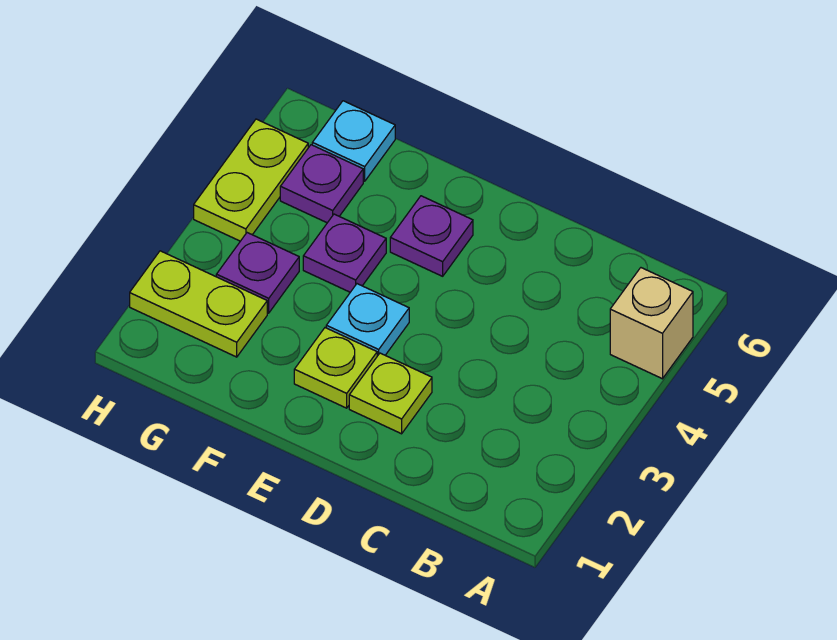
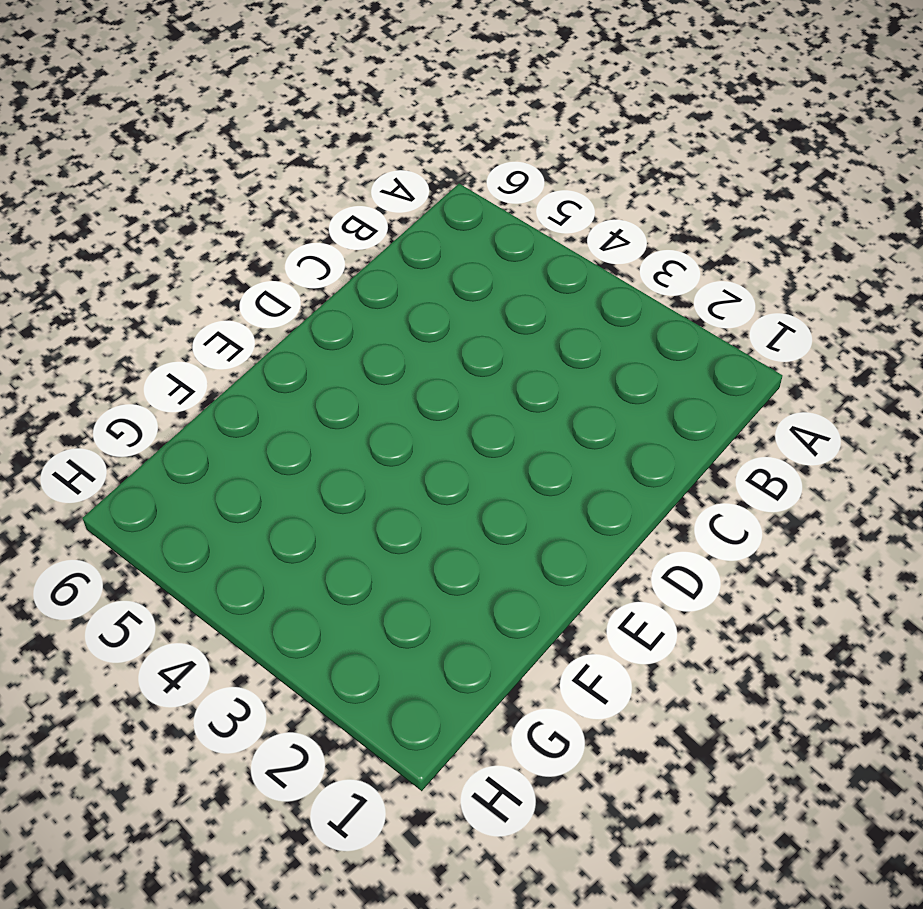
none -> tan brick A5 level 1
none -> lime plate D2 level 1

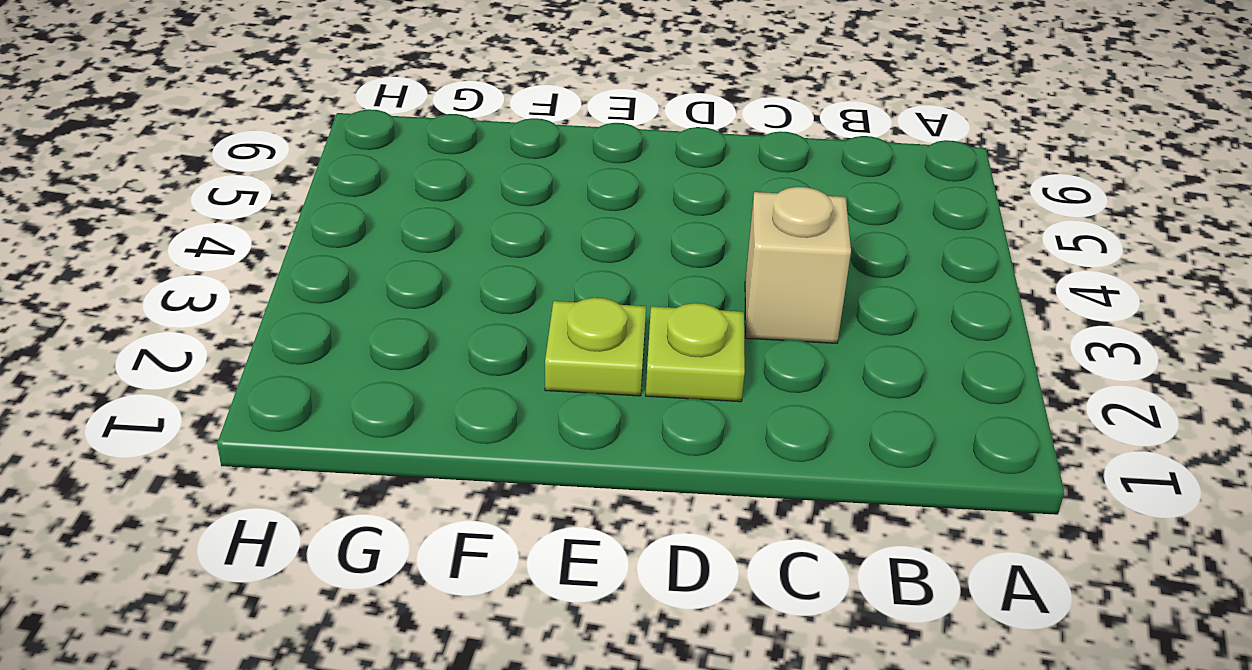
tan brick C3 level 1 -> tan brick A5 level 1
none -> cyan plate E3 level 1
none -> purple plate E5 level 1

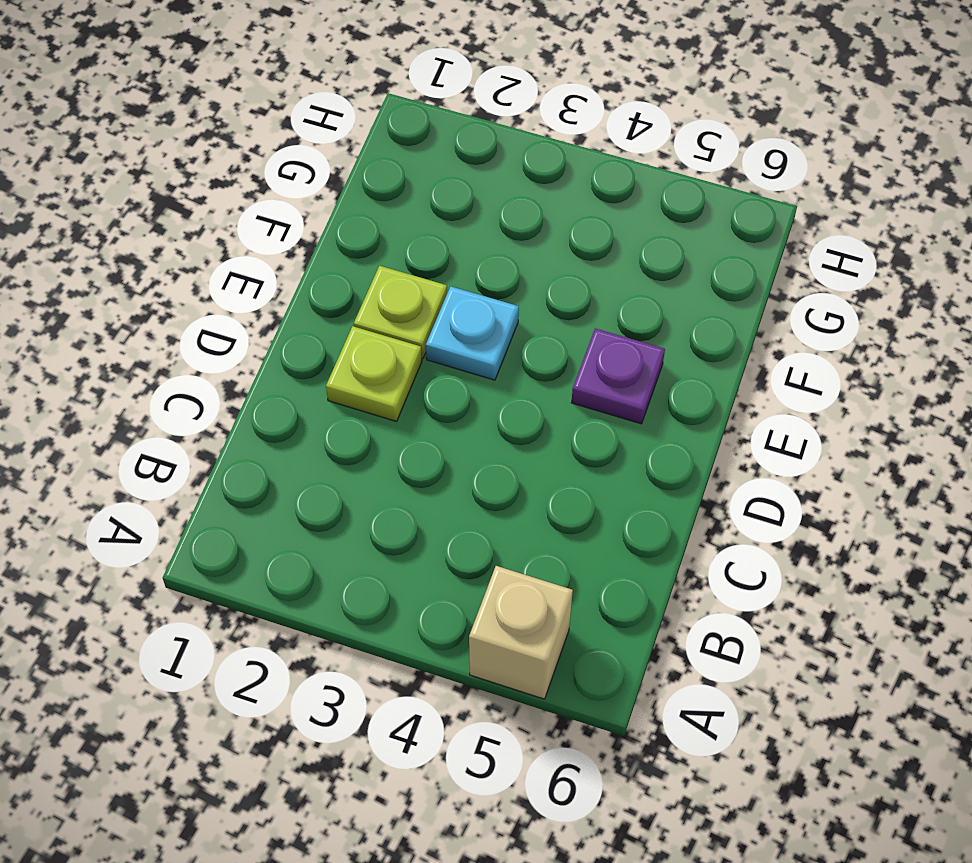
none -> purple plate F4 level 1
none -> lime plate G2:H2 level 1

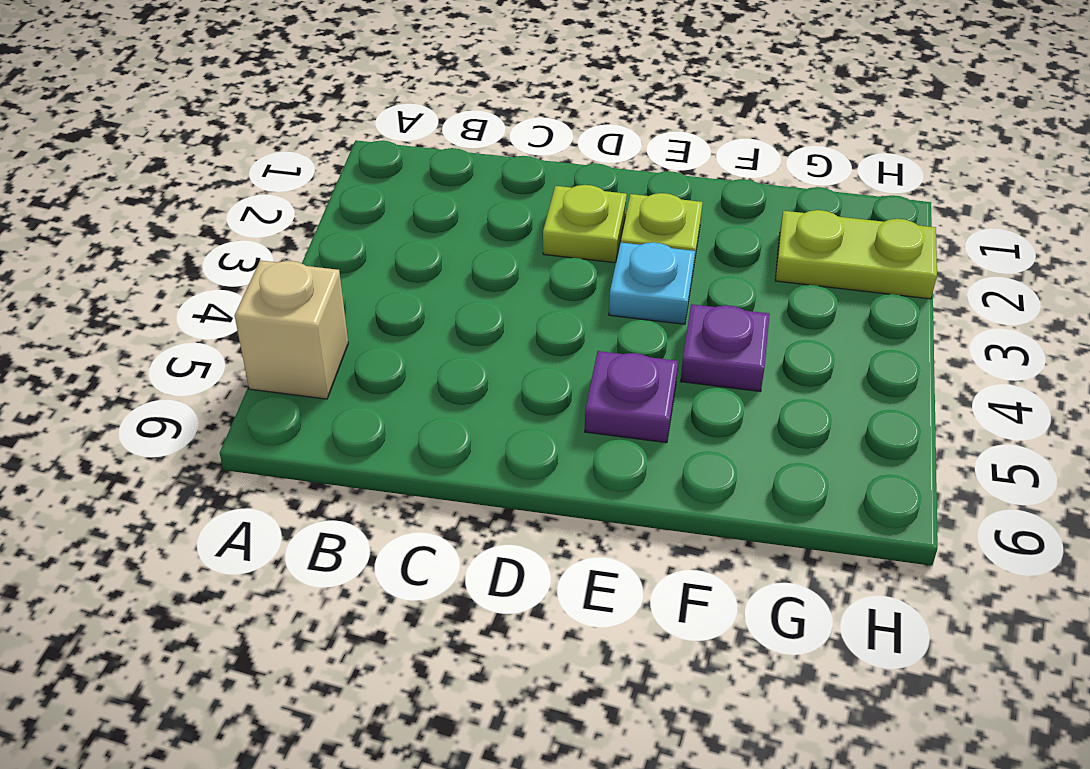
none -> purple plate G3 level 1
none -> purple plate G5 level 1

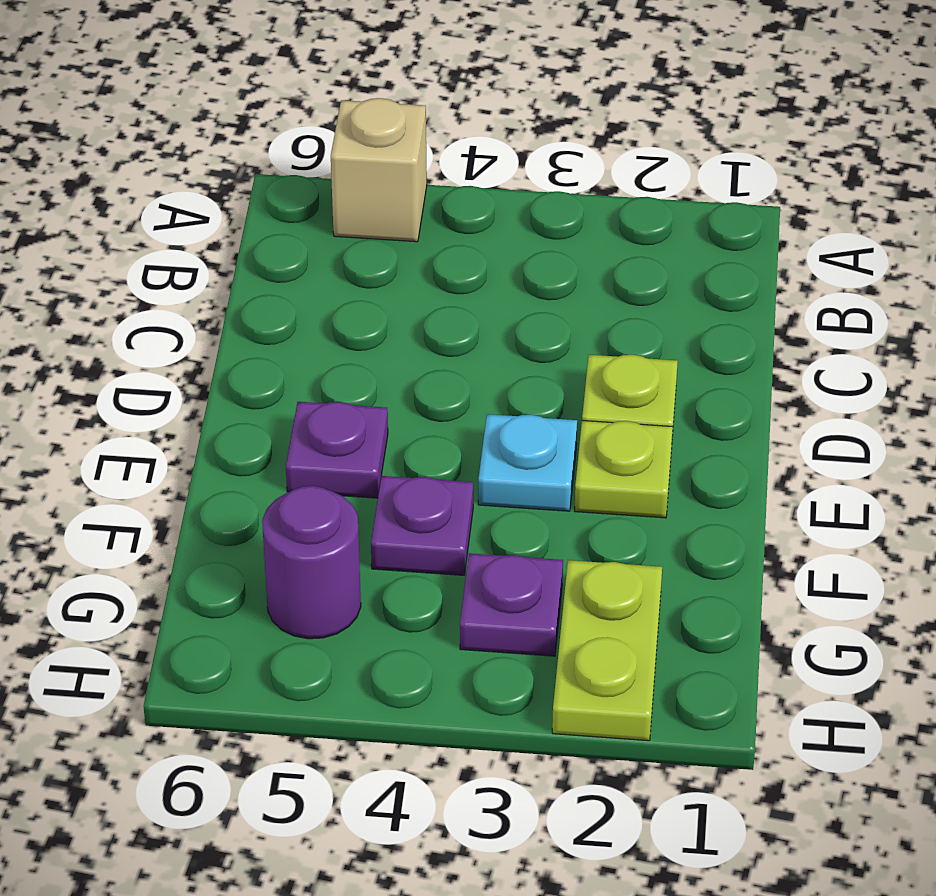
purple round brick G5 level 1 -> purple plate G5 level 1
none -> cyan plate G6 level 1
none -> lime plate H4:H5 level 1

